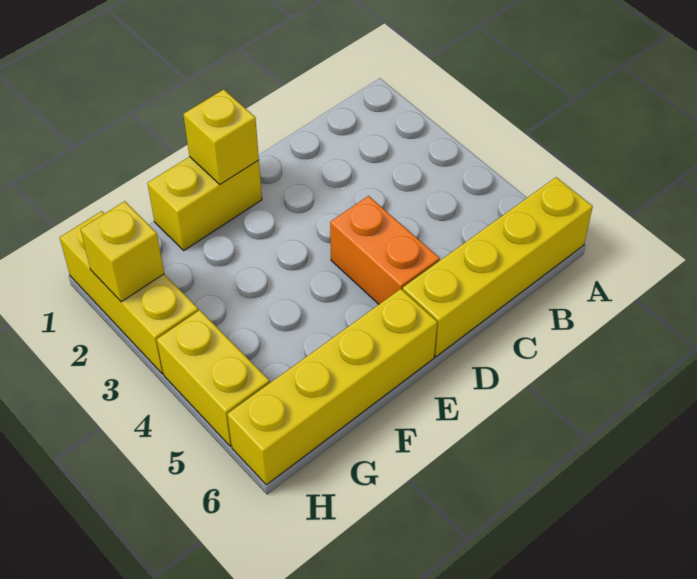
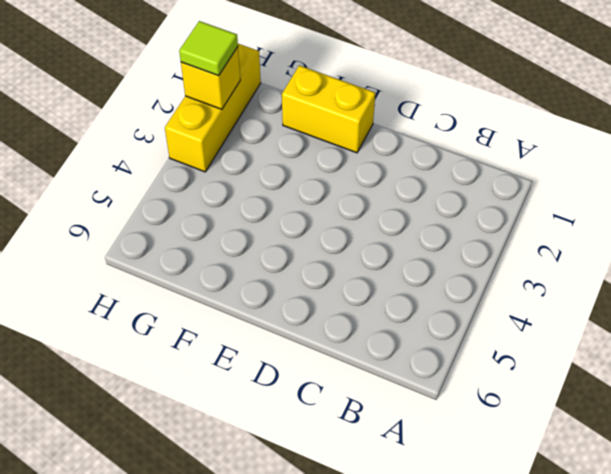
lime tile H2 level 3 -> none
none -> yellow brick A6:D6 level 1
none -> orange brick D4:D5 level 1

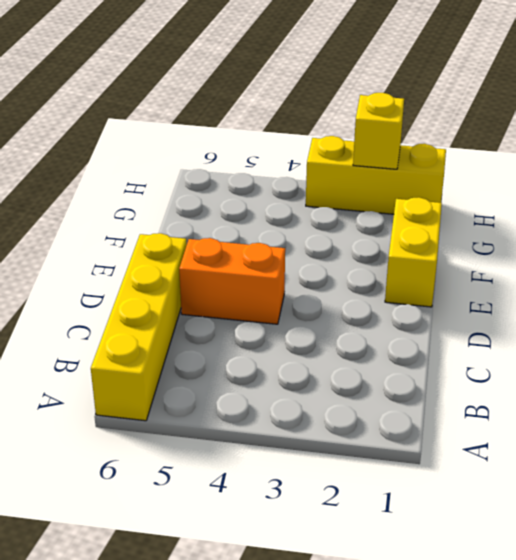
none -> yellow brick E6:H6 level 1
none -> yellow brick H4:H5 level 1

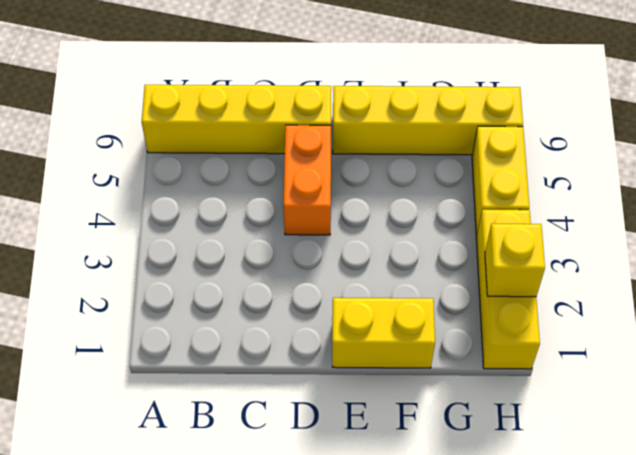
none -> yellow brick E1 level 2

